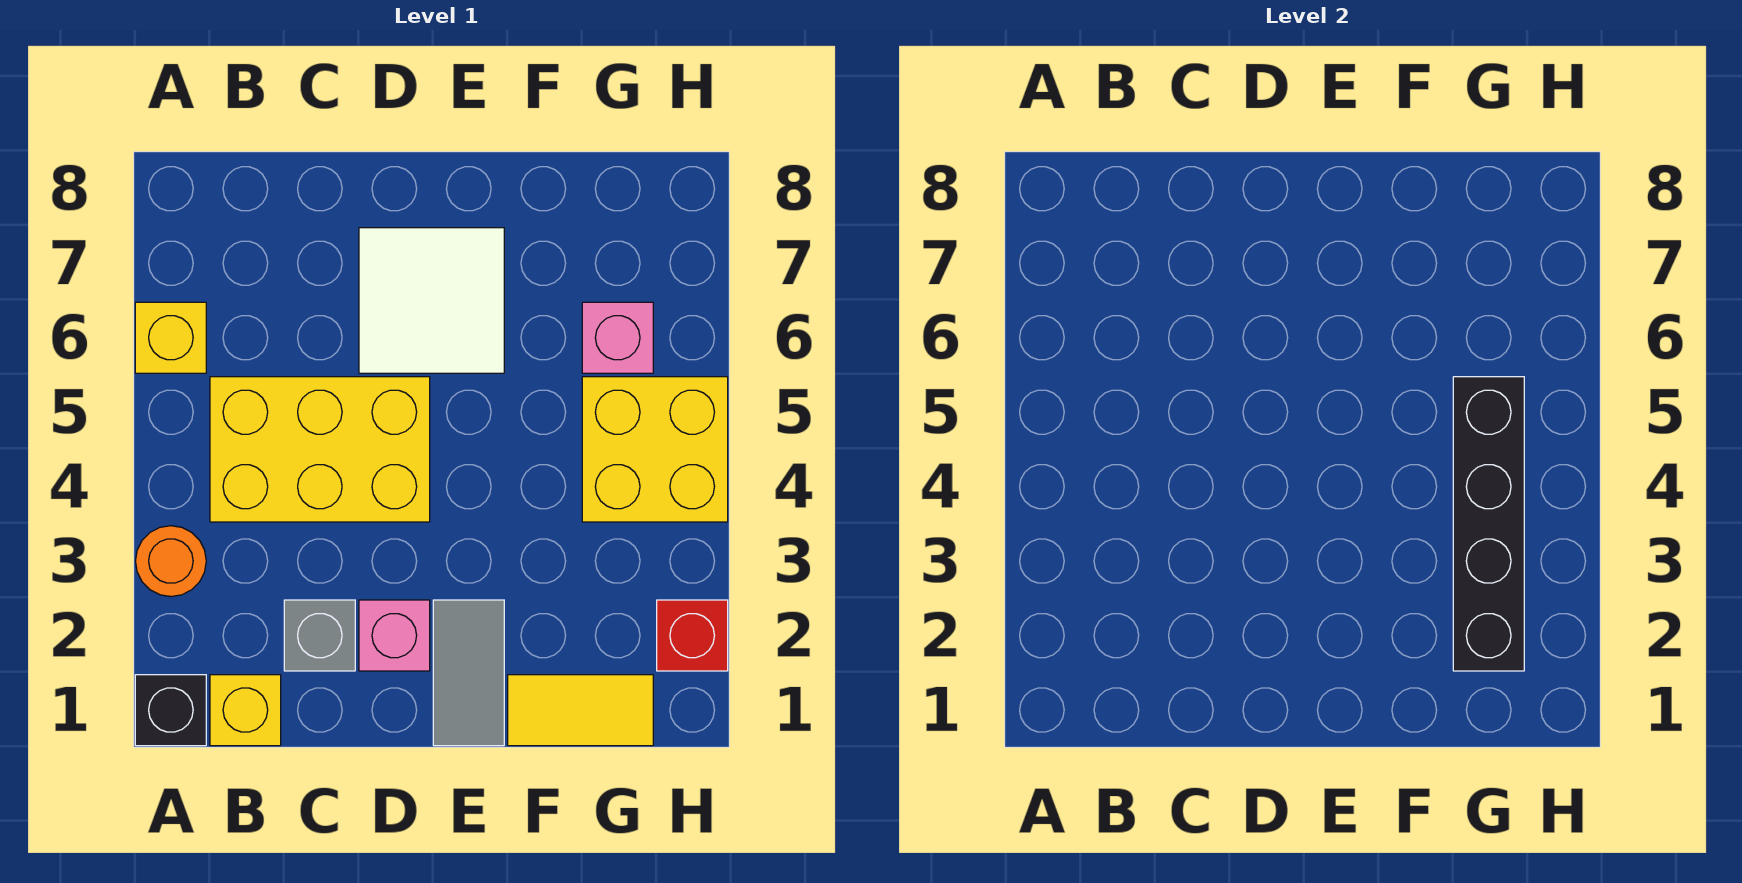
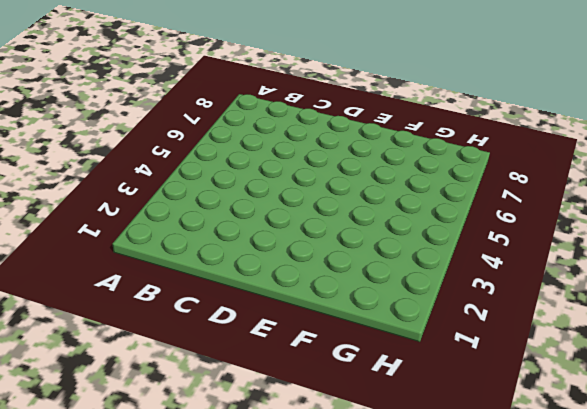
none -> black brick A1 level 1
none -> orange round brick A3 level 1
none -> yellow brick A6 level 1

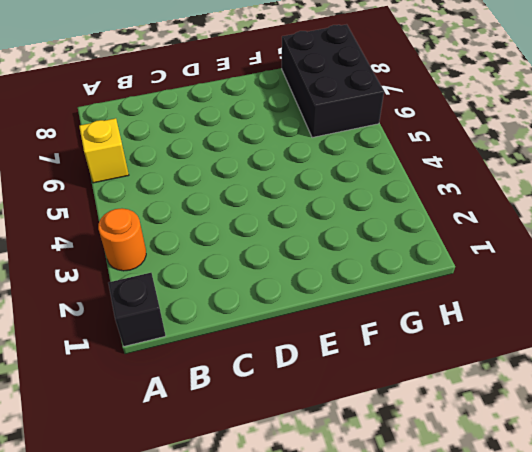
black brick G6:H8 level 1 -> pink brick G6 level 1
none -> yellow brick B1 level 1
none -> yellow brick B4:D5 level 1
none -> grey brick C2 level 1

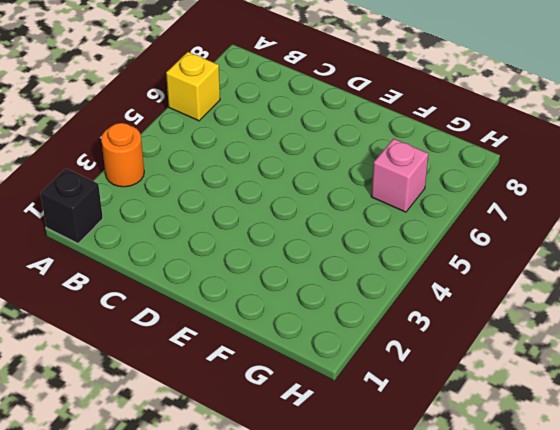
none -> yellow brick B1 level 1
none -> yellow brick B4:D5 level 1
none -> grey brick C2 level 1

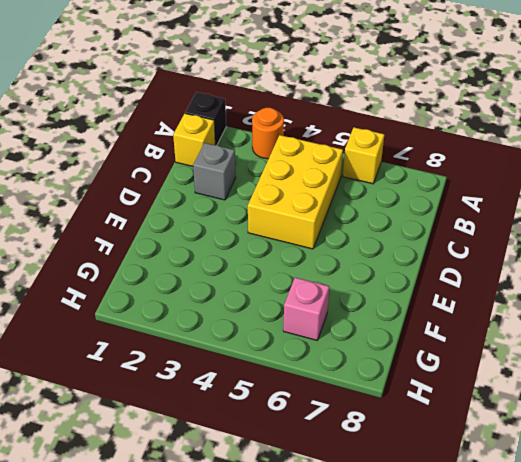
none -> pink brick D2 level 1
none -> white tile D6:E7 level 1
none -> grey tile E1:E2 level 1

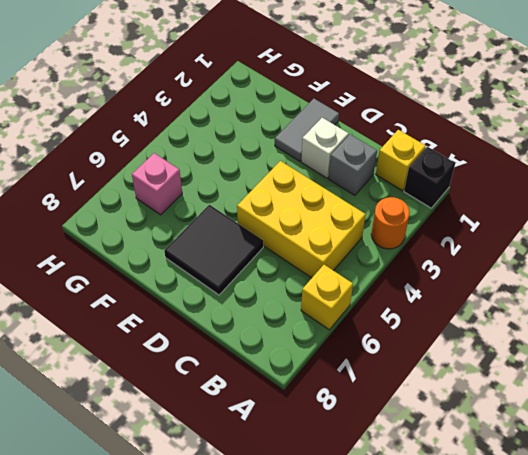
white brick D2 level 1 -> pink brick D2 level 1
black tile D6:E7 level 1 -> white tile D6:E7 level 1
none -> yellow tile F1:G1 level 1
none -> yellow brick G4:H5 level 1
none -> red brick H2 level 1

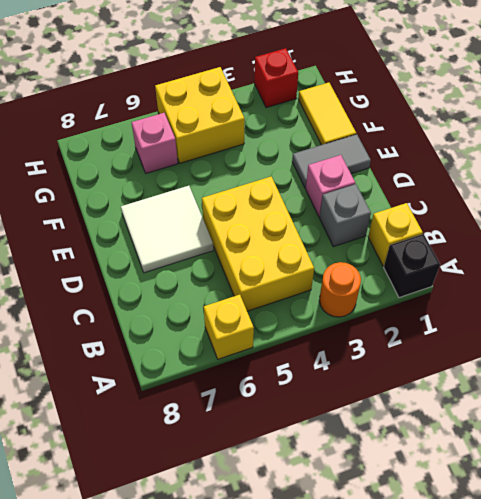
none -> black brick G2:G5 level 2

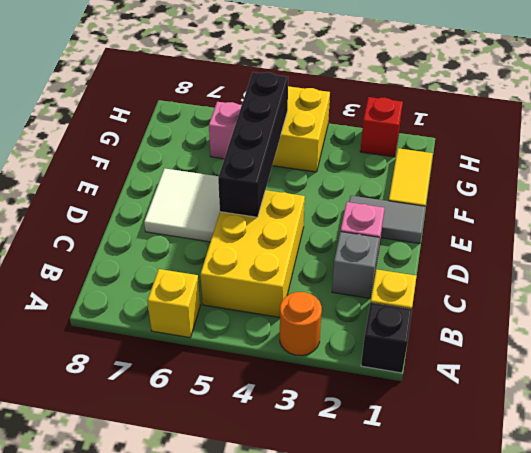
black brick D5:G5 level 2 -> black brick G2:G5 level 2

